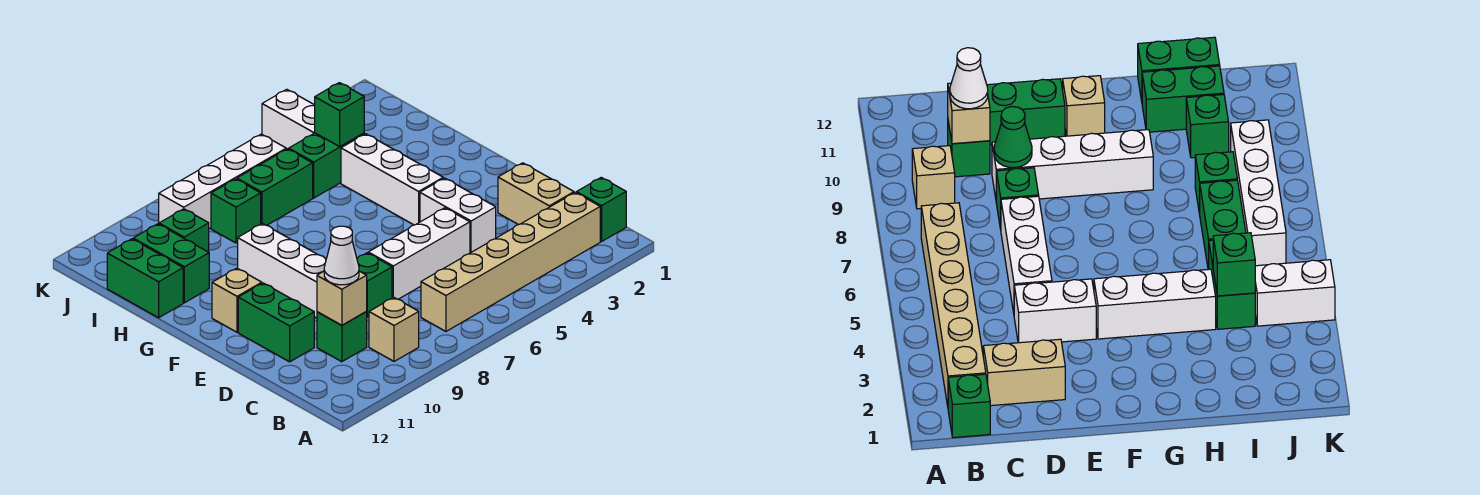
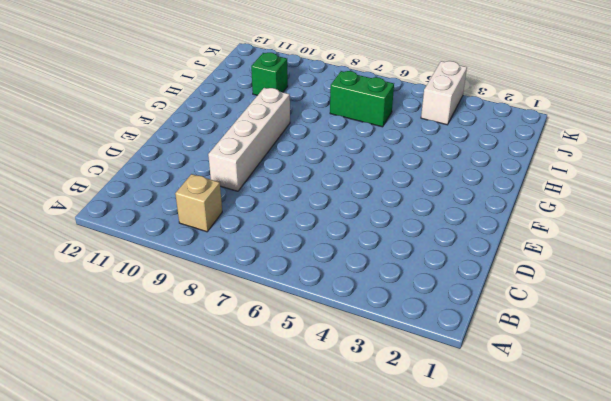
none -> green brick B1 level 1
none -> tan brick B2:B7 level 1
none -> tan brick C2:D2 level 1

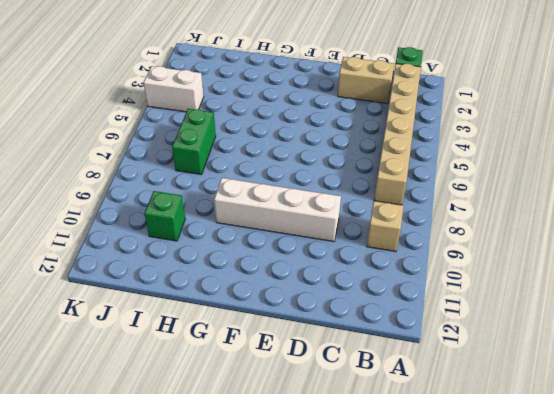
none -> green brick C10 level 1
none -> white brick D4:E4 level 1
none -> white brick D5:D7 level 1

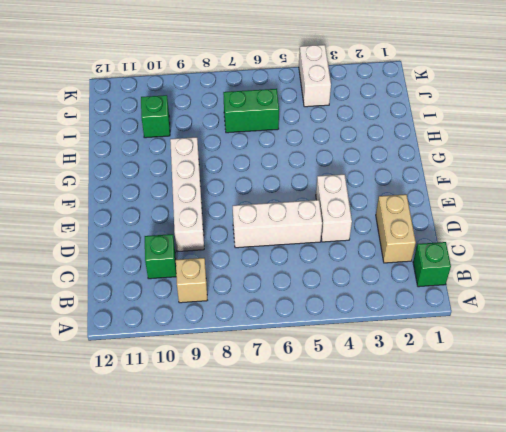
none -> tan brick B2:B7 level 1
none -> green brick D8 level 1
none -> green brick D11:E11 level 1

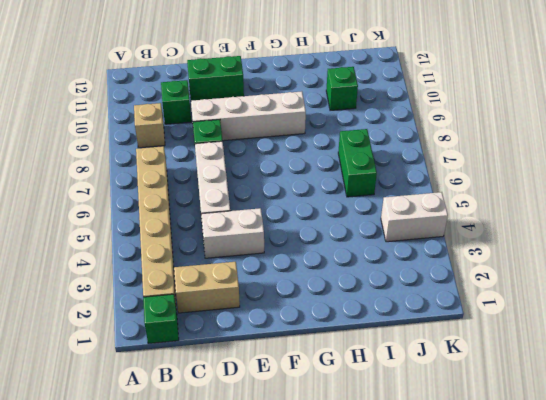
none -> white brick F4:H4 level 1
none -> tan brick F11 level 1
none -> green brick H11:I11 level 1

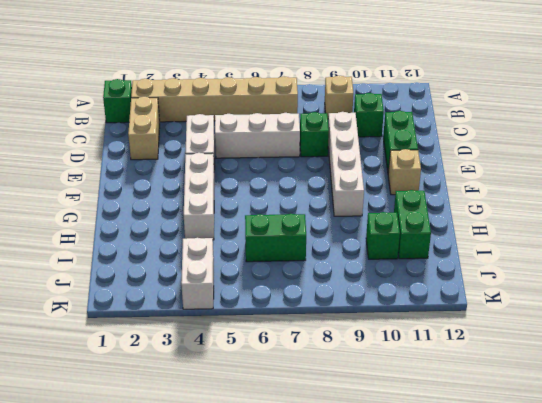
none -> green brick H12:I12 level 1
none -> green brick I4:I5 level 1
none -> green brick I8 level 1

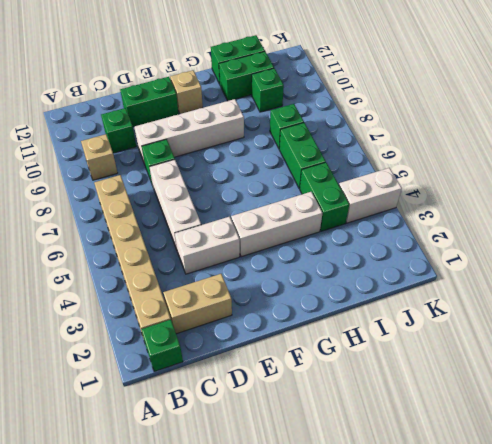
none -> white brick J6:J9 level 1
none -> tan brick C10 level 2
none -> green cone D9 level 2

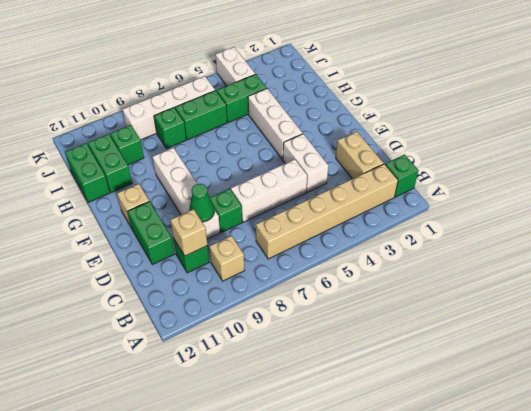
none -> green brick I4 level 2
none -> white cone C10 level 3

